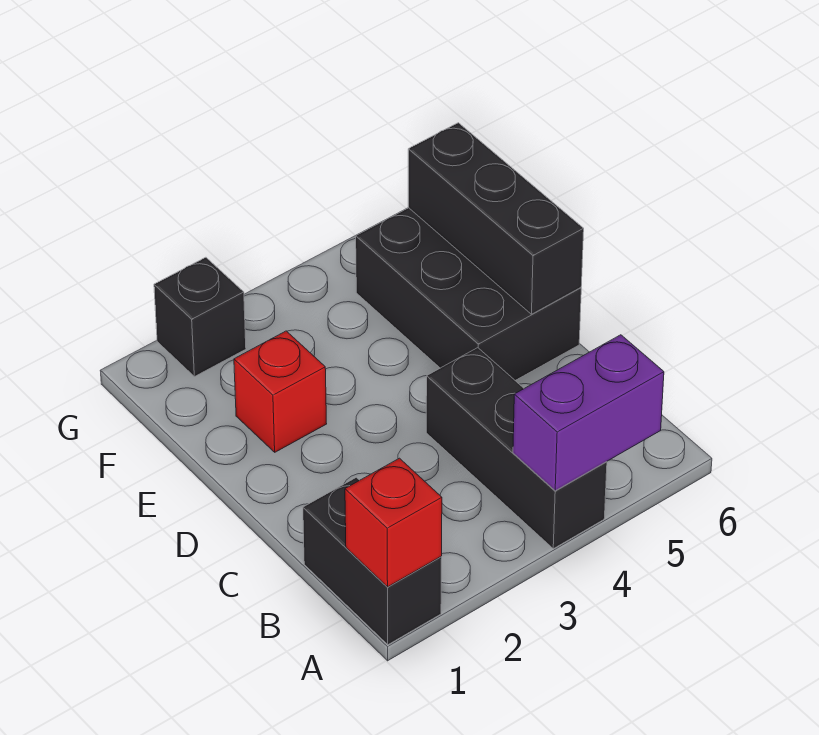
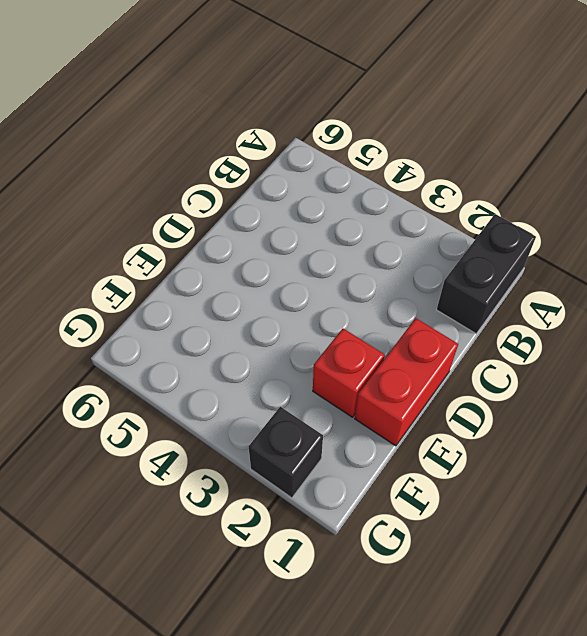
red brick D1:E1 level 1 -> none
none -> black brick A4:C4 level 1
none -> black brick D5:F6 level 1

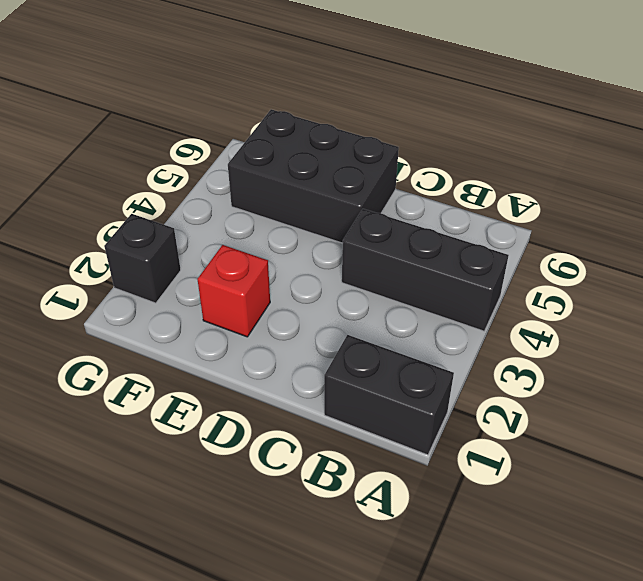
none -> red brick A1 level 2
none -> purple brick A4:A5 level 2

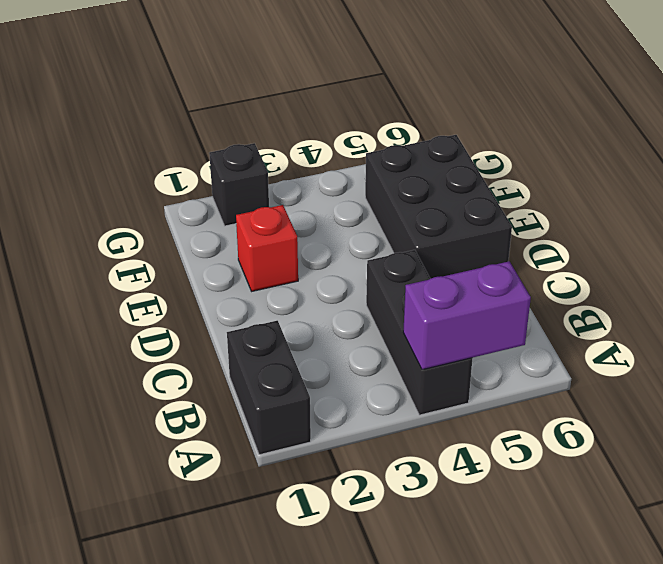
none -> red brick A1 level 2
none -> black brick D6:F6 level 2

